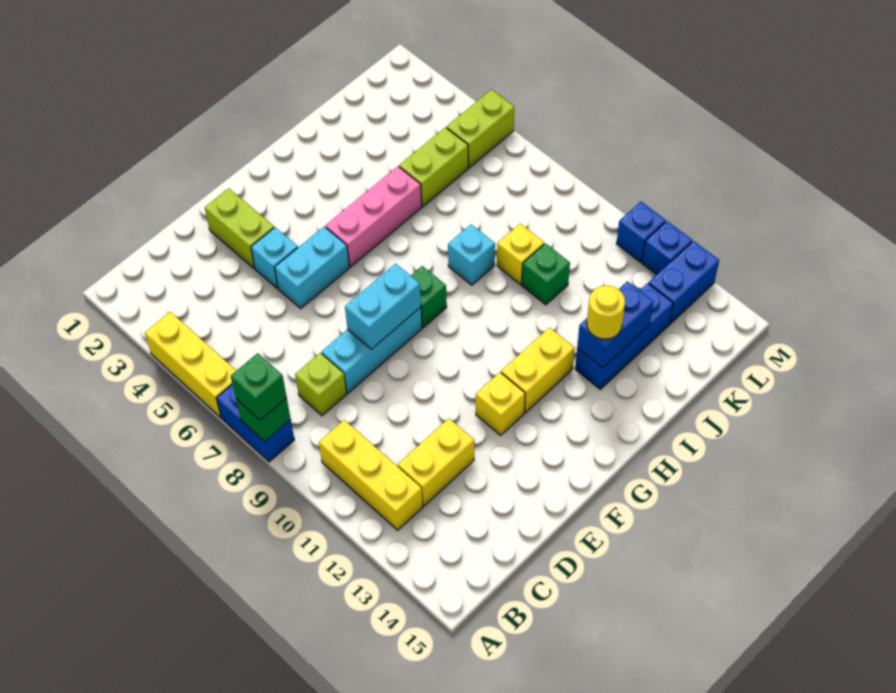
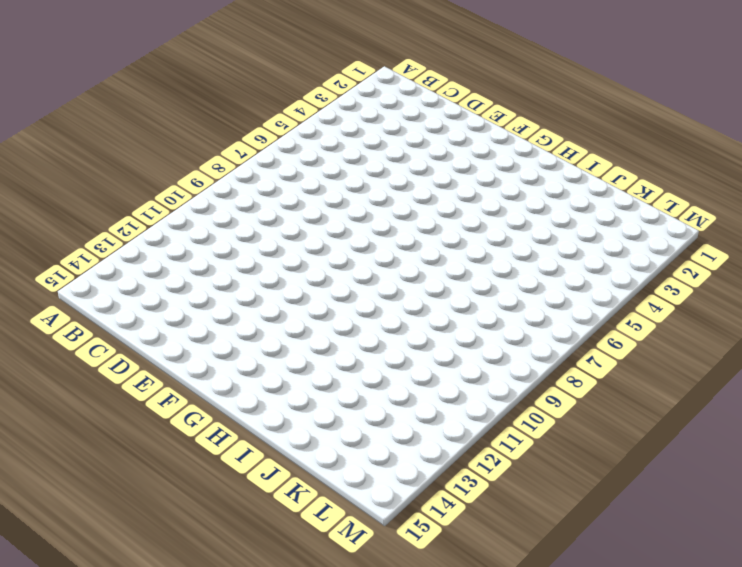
none -> yellow brick A4:A6 level 1
none -> blue brick A7:A8 level 1
none -> yellow brick B10:B12 level 1

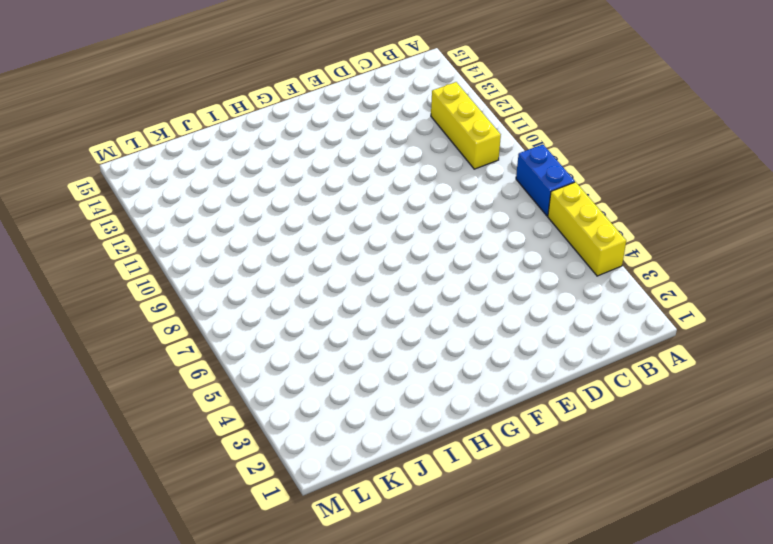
none -> lime brick C8 level 1
none -> yellow brick C12:D12 level 1
none -> cyan brick D8:F8 level 1

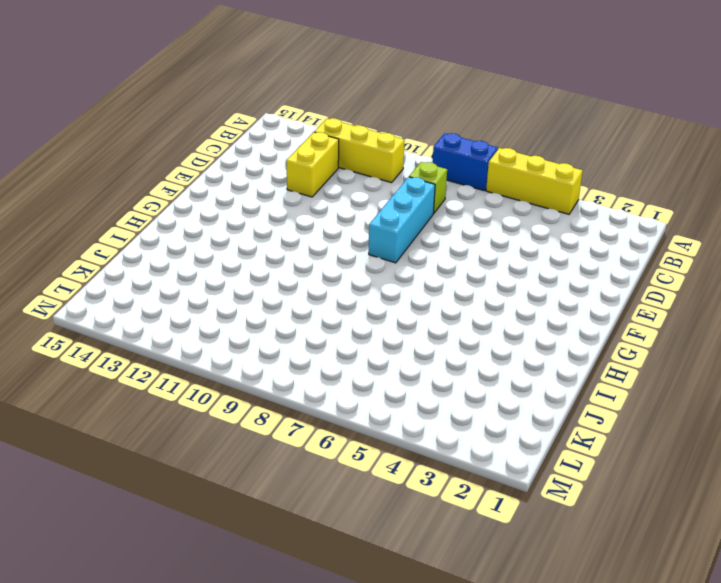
none -> lime brick E2:E3 level 1
none -> cyan brick E4 level 1
none -> cyan brick E5:F5 level 1

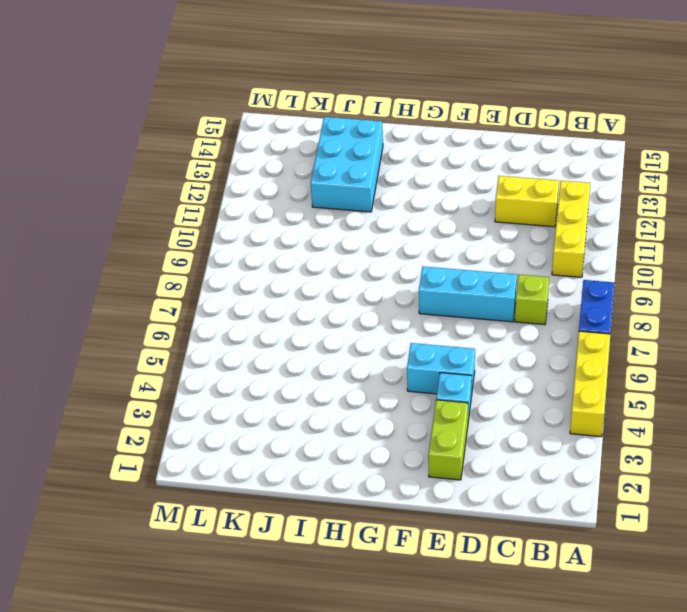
cyan brick I12:J14 level 1 -> blue brick I13:K13 level 1
none -> yellow brick F12 level 1
none -> pink brick G5:I5 level 1
none -> green brick G8 level 1

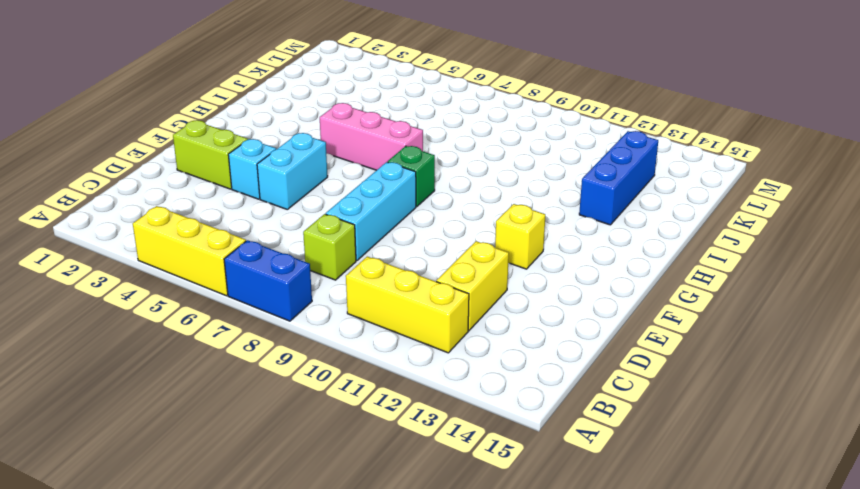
pink brick H5:H7 level 1 -> pink brick G5:I5 level 1
none -> yellow brick G12:H12 level 1
none -> cyan brick I8 level 1
none -> lime brick J5:K5 level 1

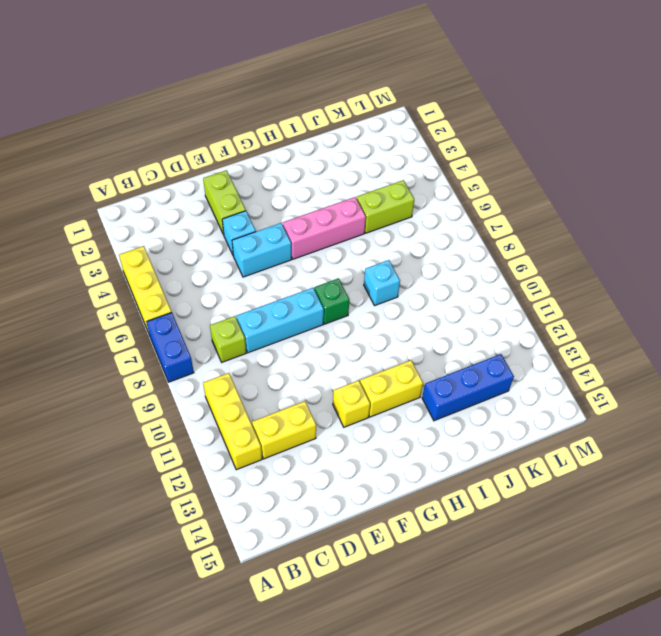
none -> yellow brick J9 level 1
none -> green brick J10 level 1
none -> lime brick L5:M5 level 1

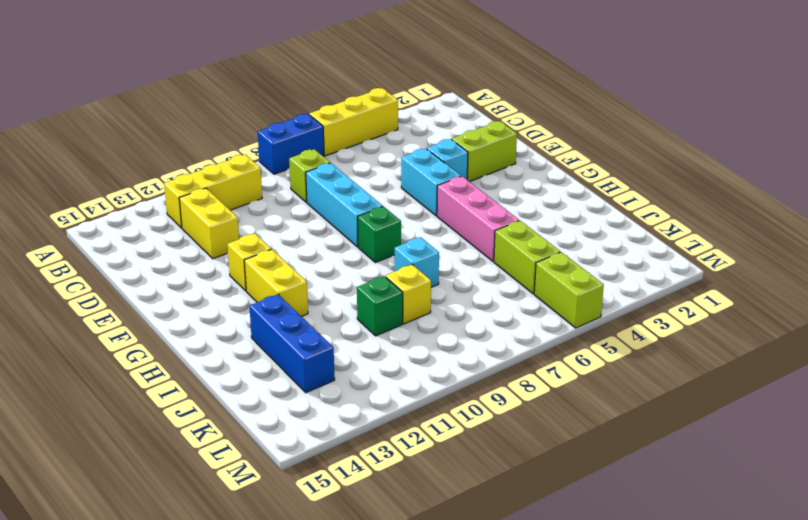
none -> blue brick L13:M13 level 1
none -> blue brick M11 level 1
none -> blue brick M12 level 1

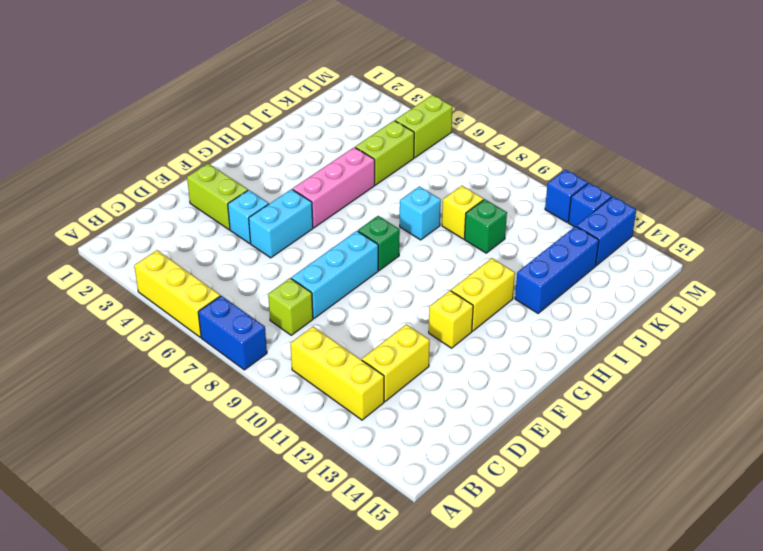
none -> green brick A8 level 2
none -> cyan brick E8:F8 level 2
none -> blue brick I13:J13 level 2

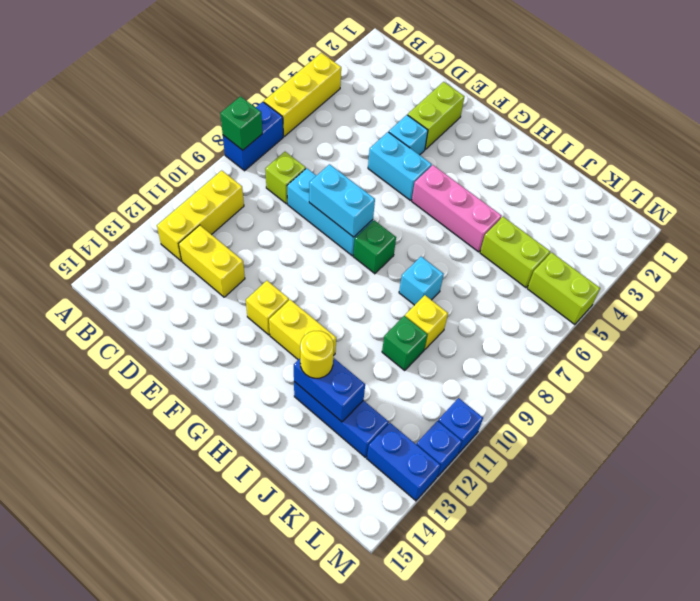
none -> green brick A8 level 3

